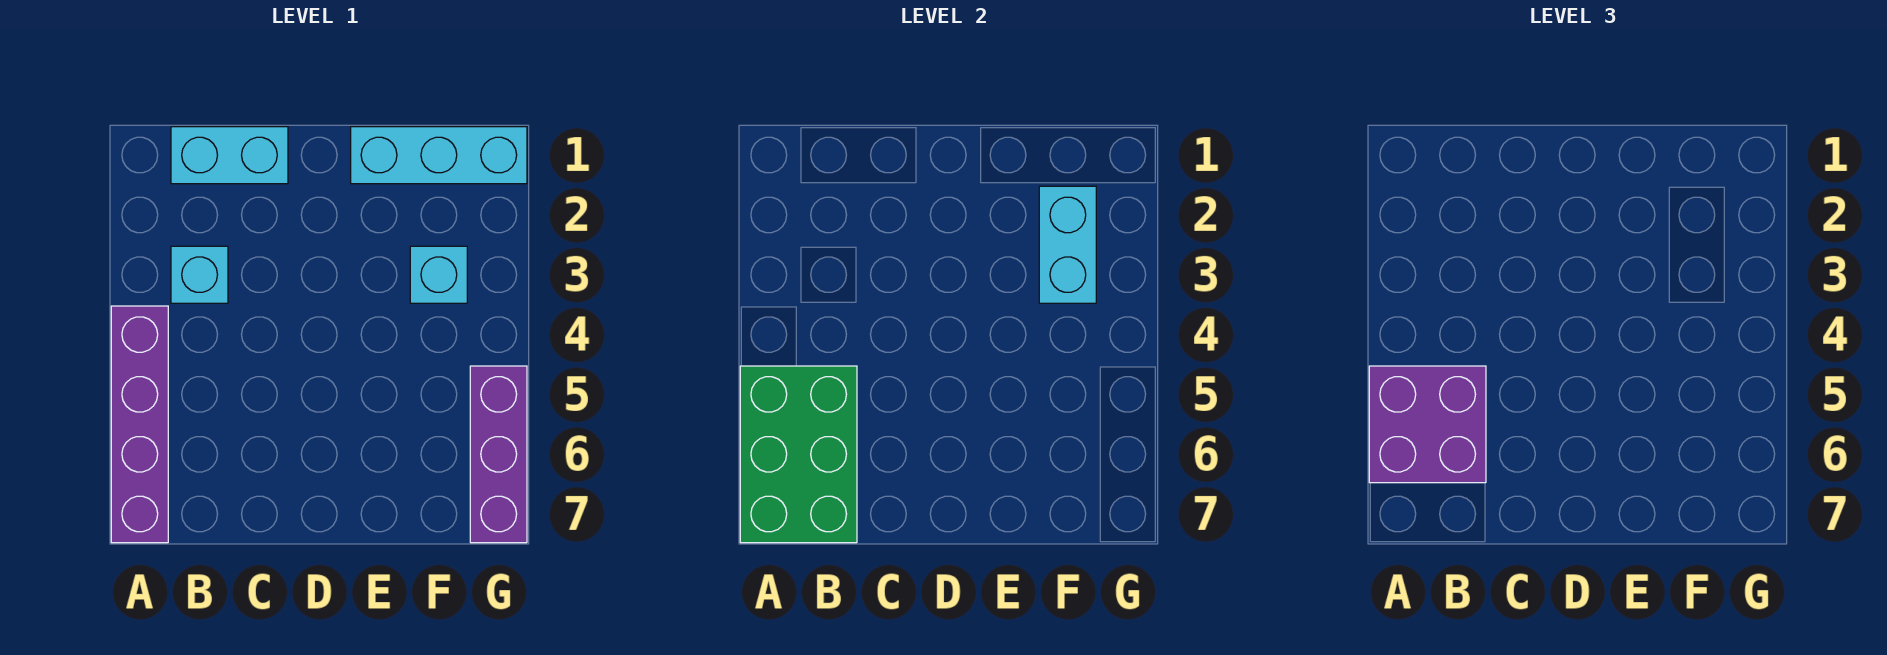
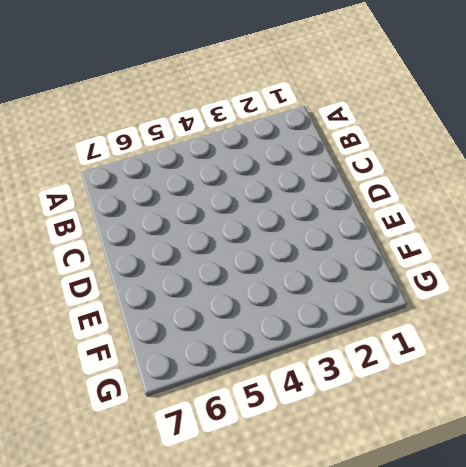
none -> purple brick A4:A7 level 1
none -> cyan brick B1:C1 level 1

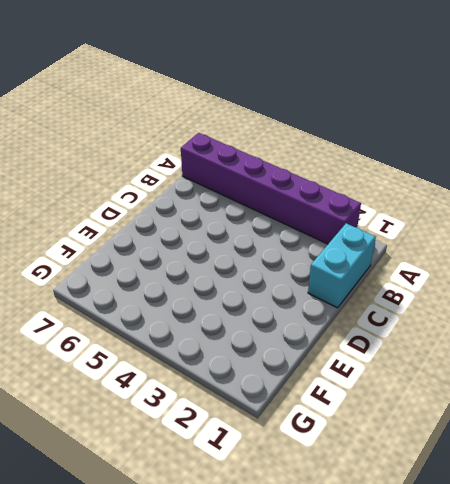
purple brick A2:A7 level 1 -> purple brick A4:A7 level 1
none -> cyan brick B3 level 1
none -> cyan brick E1:G1 level 1

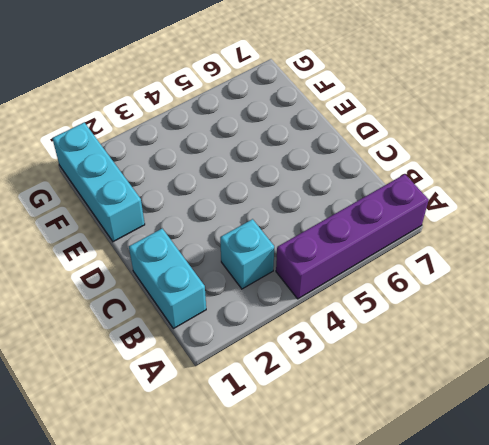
none -> cyan brick F3 level 1
none -> purple brick G5:G7 level 1

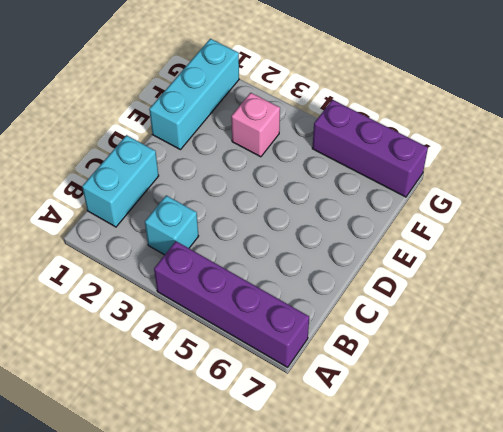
pink brick F3 level 1 -> cyan brick F3 level 1
none -> green brick A5:B7 level 2
none -> cyan brick F2:F3 level 2

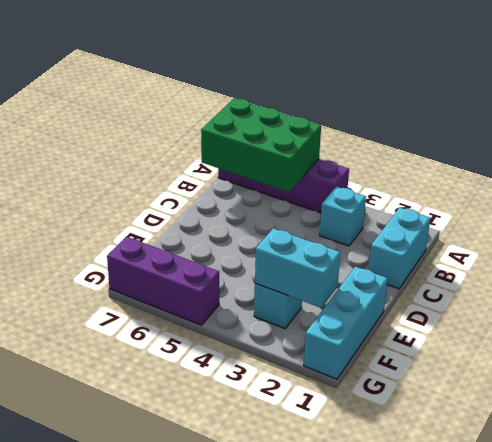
none -> purple brick A5:B6 level 3

